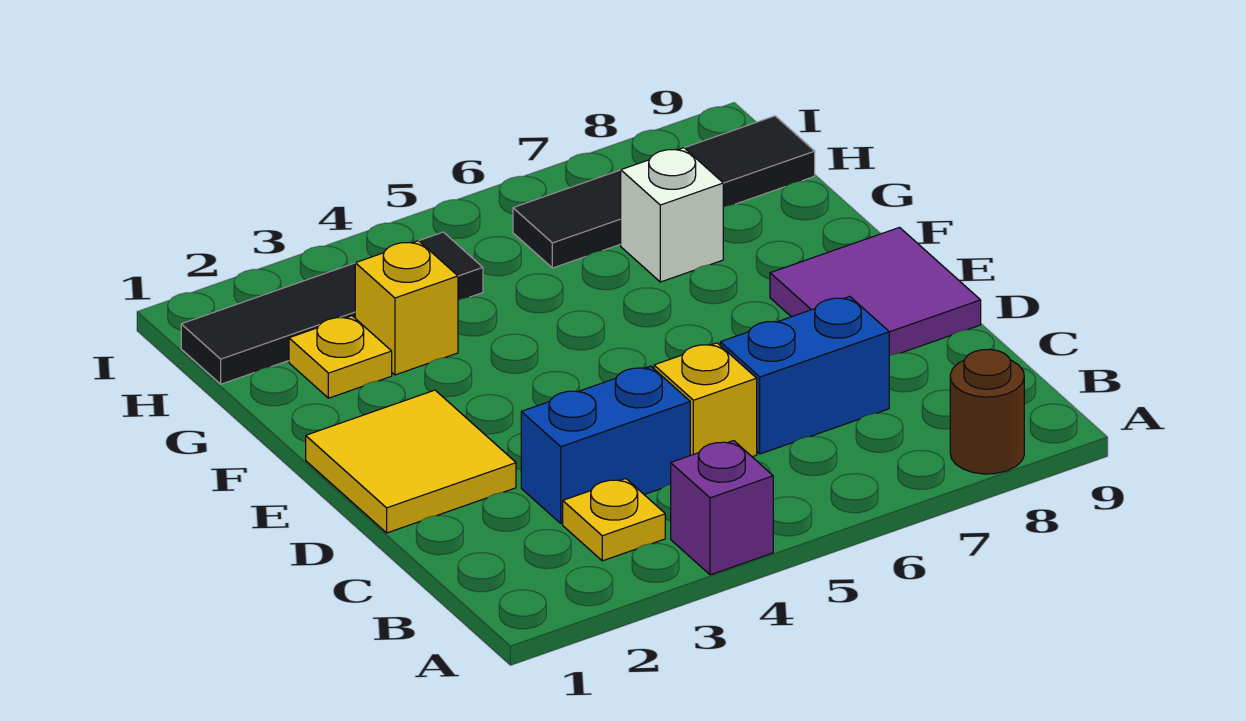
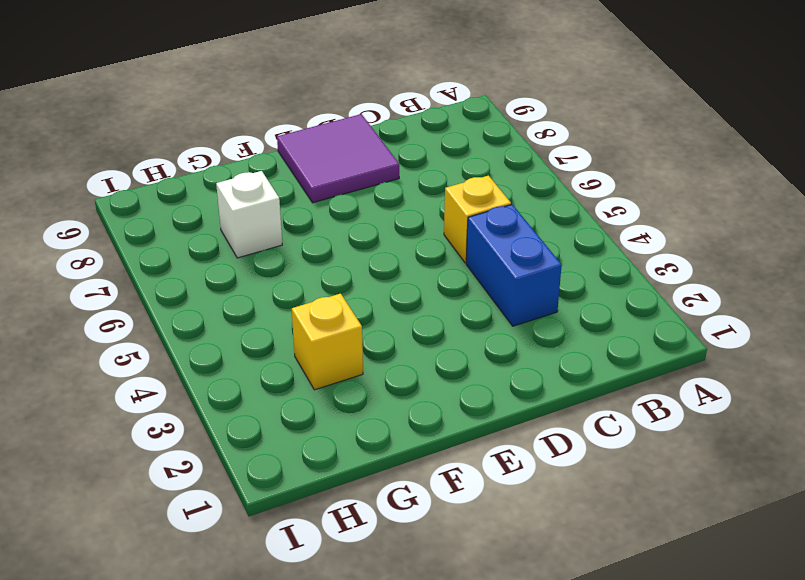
none -> purple brick A4 level 1
none -> brown round brick A8 level 1
none -> yellow plate B3 level 1

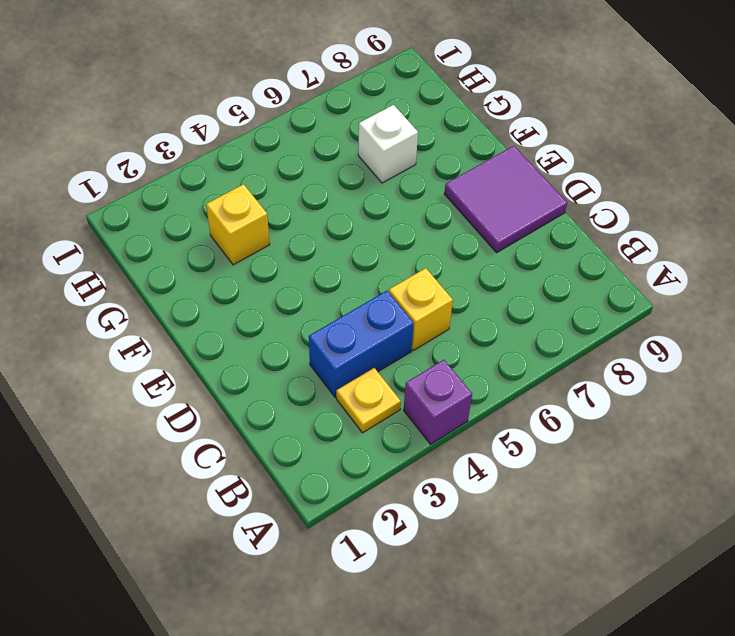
none -> brown round brick A8 level 1
none -> blue brick C6:C7 level 1
none -> yellow tile D1:E2 level 1

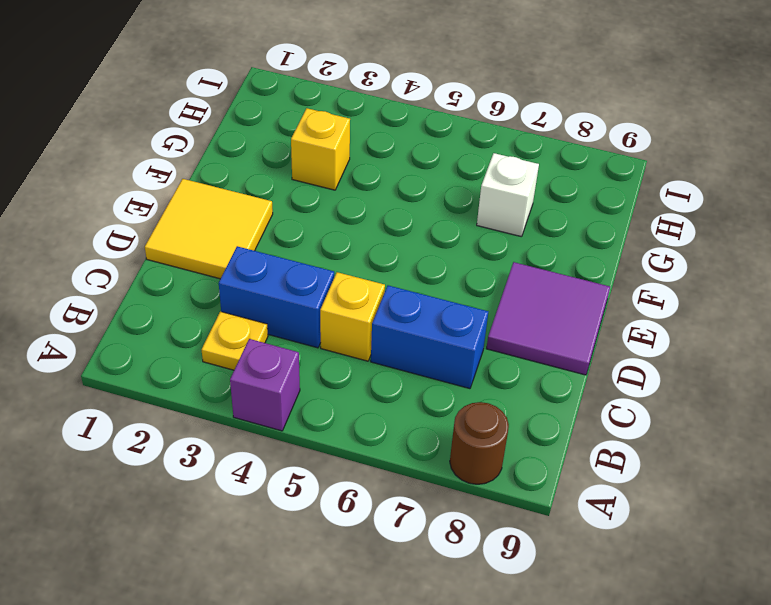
none -> yellow plate G2 level 1
none -> black tile H1:H4 level 1
none -> black tile H6:H9 level 1

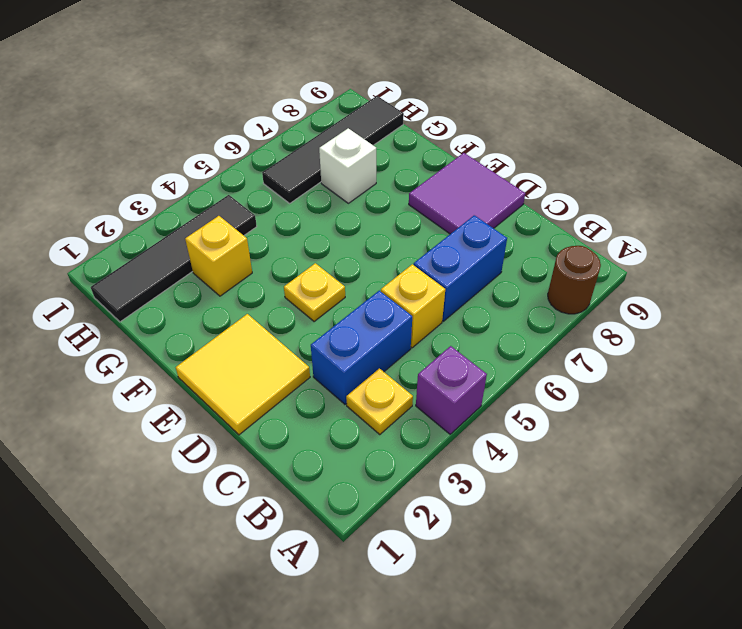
yellow plate E4 level 1 -> yellow plate G2 level 1

